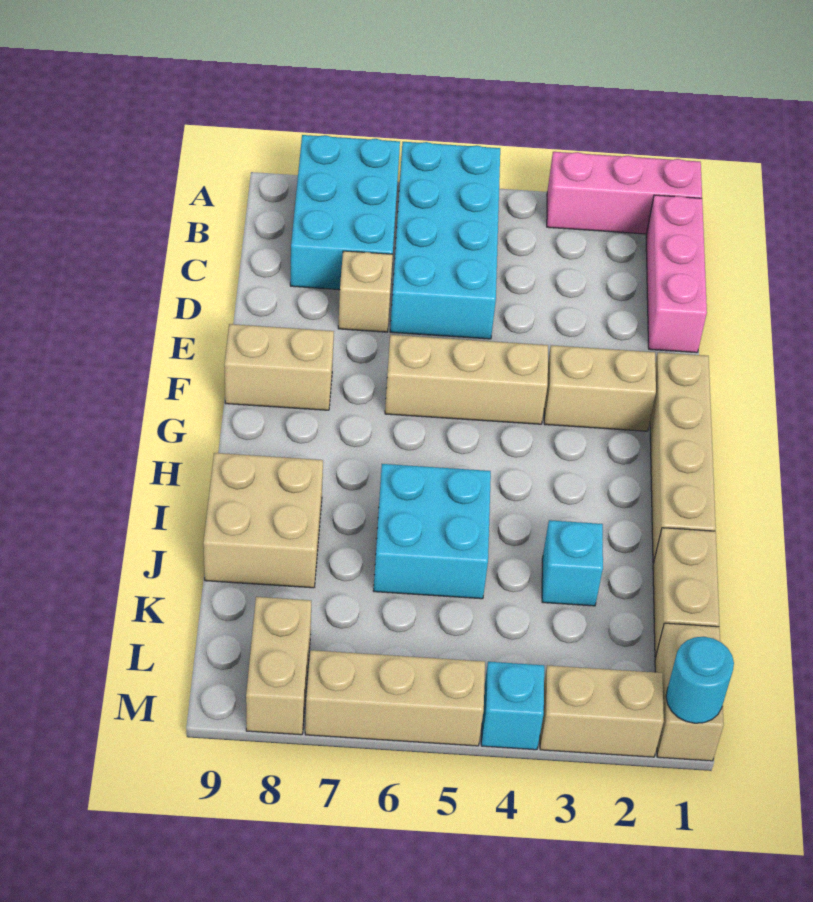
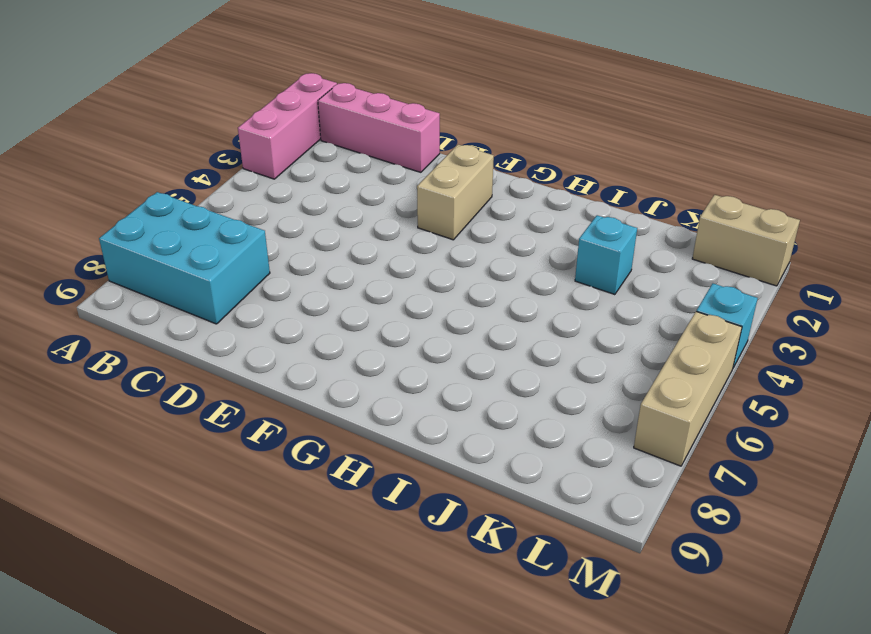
none -> cyan brick A5:D6 level 1
none -> tan brick D7 level 1
none -> tan brick F1:I1 level 1

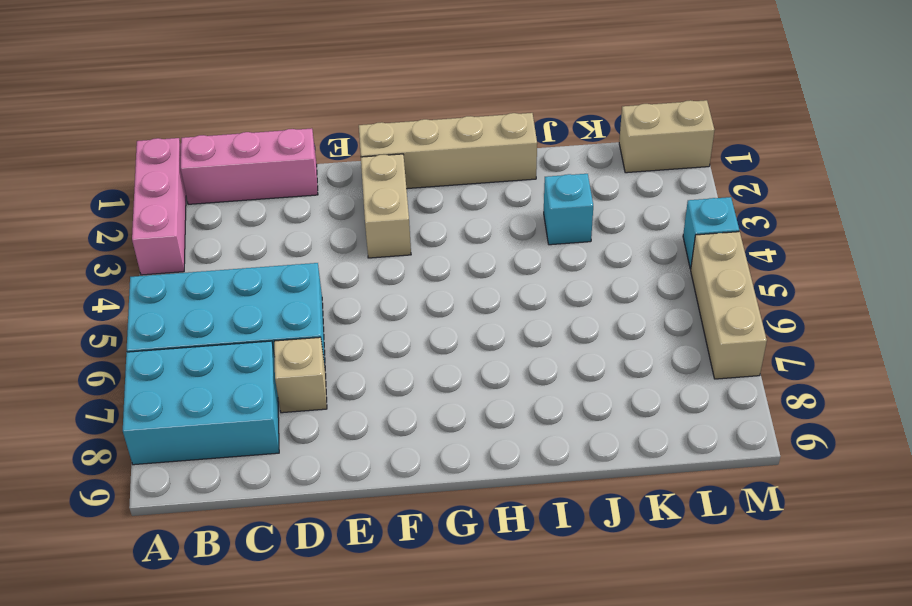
none -> tan brick F4:F6 level 1
none -> tan brick F8:F9 level 1
none -> cyan brick I5:J6 level 1

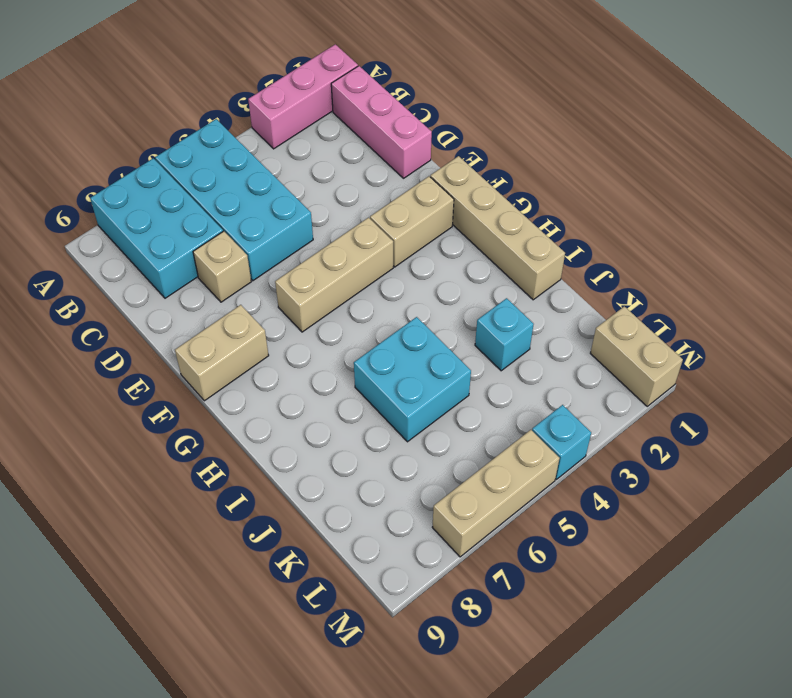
none -> tan brick I8:J9 level 1
none -> tan brick J1:K1 level 1
none -> tan brick L8:M8 level 1

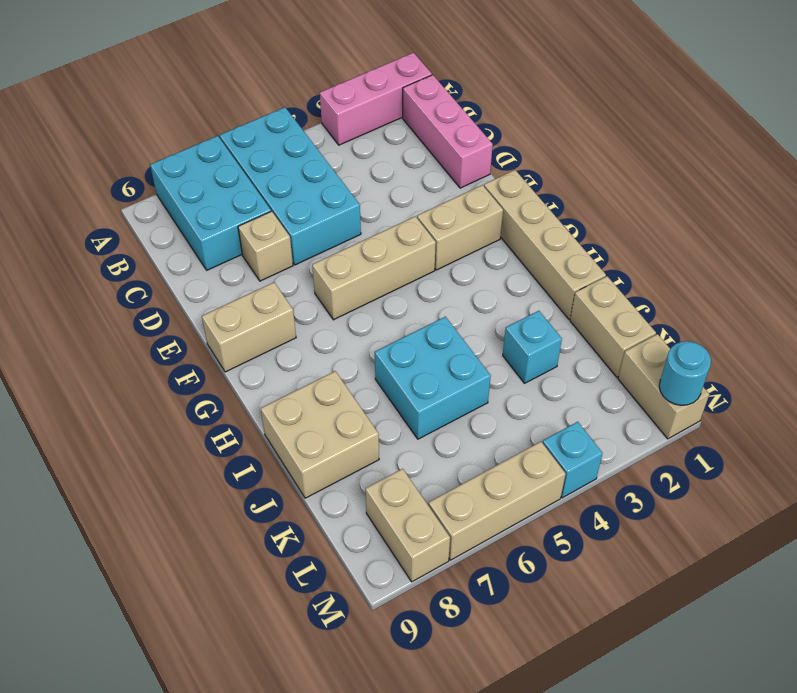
none -> tan brick M2:M3 level 1

